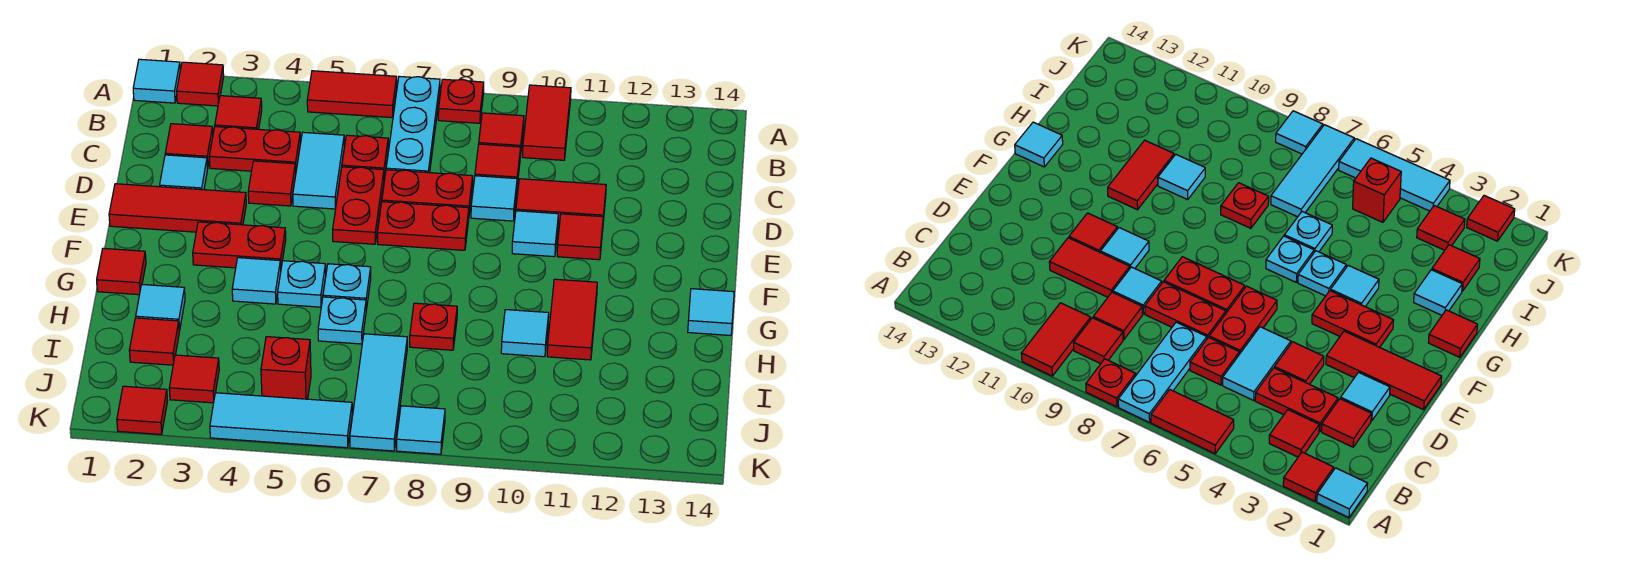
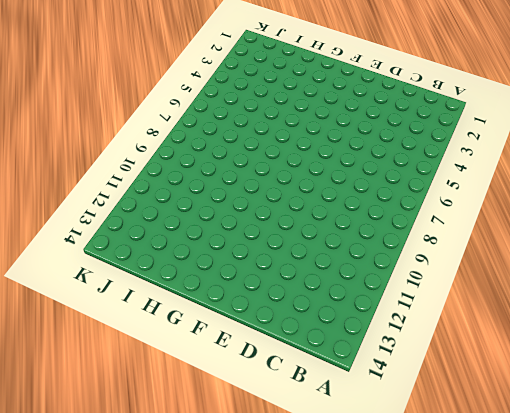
none -> cyan tile A1 level 1
none -> red tile A2 level 1
none -> red tile A5:A6 level 1
none -> cyan plate A7:C7 level 1

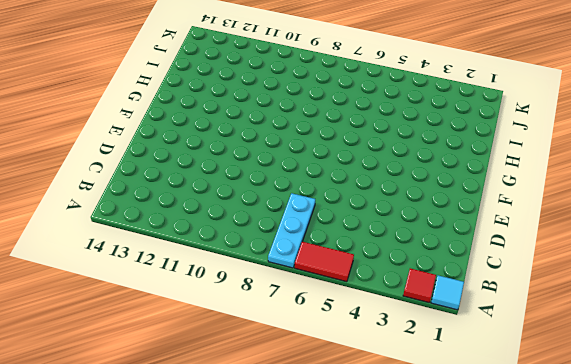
none -> red plate A8 level 1
none -> red tile A10:B10 level 1
none -> red tile B3 level 1
none -> red tile B9 level 1

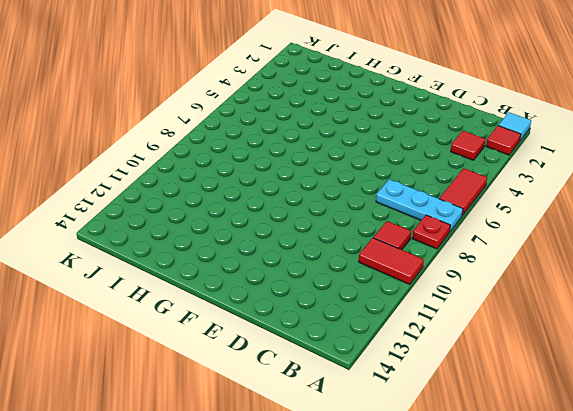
none -> red tile C2 level 1
none -> red plate C3:C4 level 1
none -> cyan tile C5:D5 level 1
none -> red plate C6 level 1

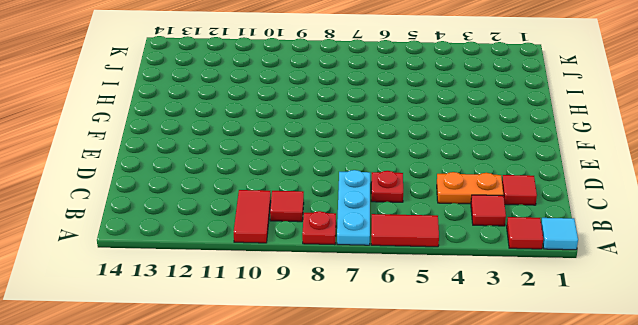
orange plate C3:C4 level 1 -> red plate C3:C4 level 1
none -> cyan tile C5:D5 level 1
none -> red tile C9 level 1
none -> cyan tile D2 level 1
none -> red tile D4 level 1

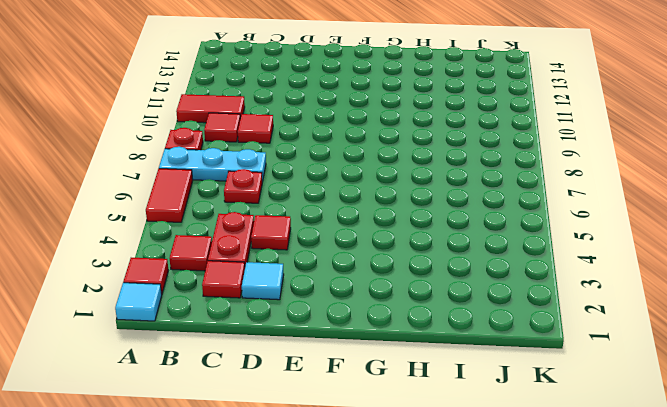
none -> cyan tile C5:D5 level 1
none -> red plate D6:E6 level 1
none -> red plate D7:D8 level 1
none -> cyan tile D9 level 1

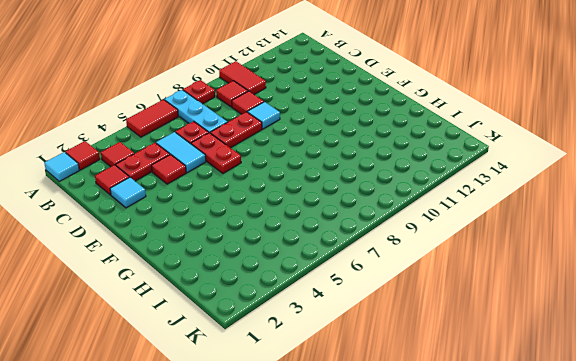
none -> red tile D10:D11 level 1
none -> red tile E1:E3 level 1
none -> red plate E7:E8 level 1
none -> cyan tile E10 level 1

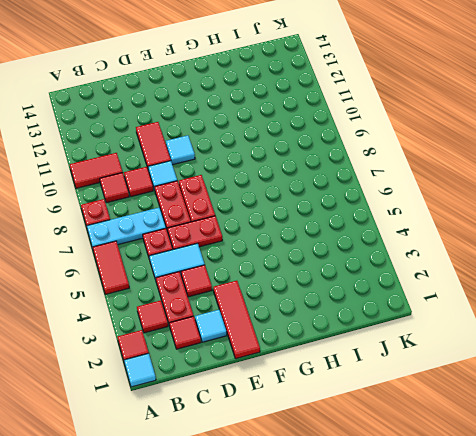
none -> red tile E11 level 1
none -> red plate F3:F4 level 1
none -> red tile G1 level 1
none -> cyan tile G4 level 1

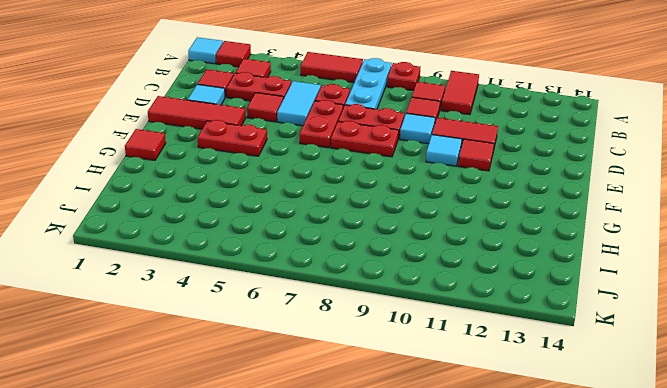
none -> cyan tile G4 level 1
none -> cyan plate G5 level 1
none -> cyan plate G6 level 1
none -> red tile G11:H11 level 1

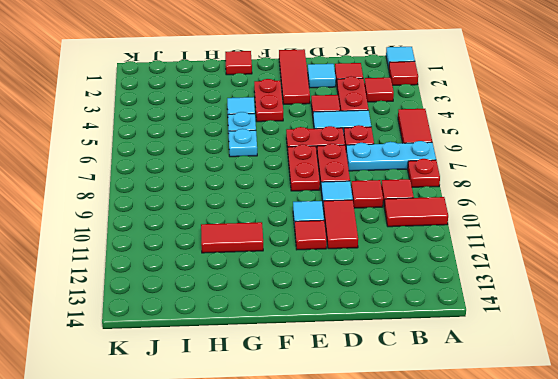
none -> cyan tile G14 level 1
none -> cyan tile H2 level 1
none -> cyan plate H6 level 1
none -> red plate H8 level 1

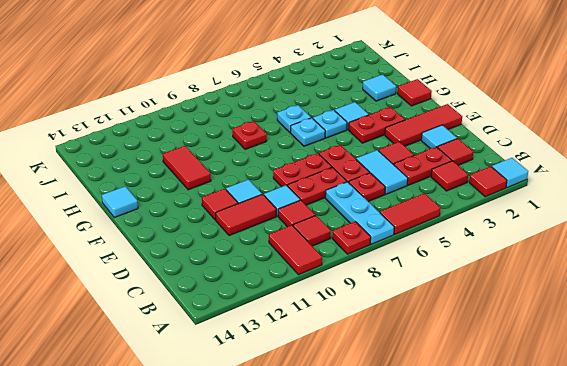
none -> cyan tile H10 level 1
none -> red tile I2 level 1
none -> cyan tile I7:K7 level 1
none -> red tile J3 level 1

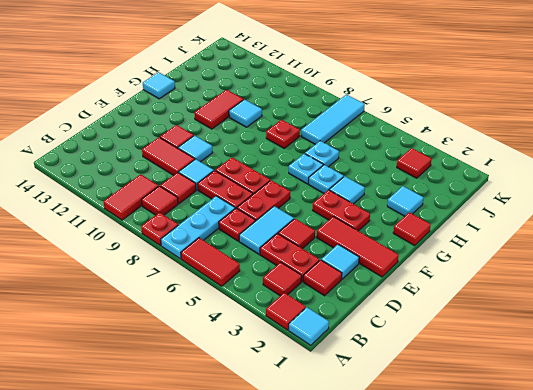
none -> red tile I2 level 1
none -> red brick J5 level 1
none -> red tile K2 level 1
none -> cyan tile K4:K6 level 1

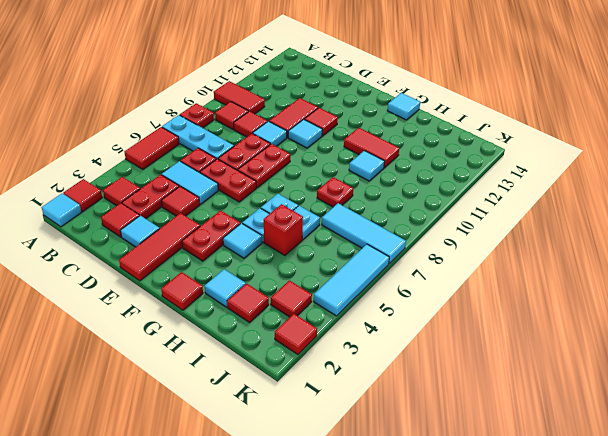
red brick H5 level 1 -> red brick J5 level 1
none -> cyan tile K8 level 1

